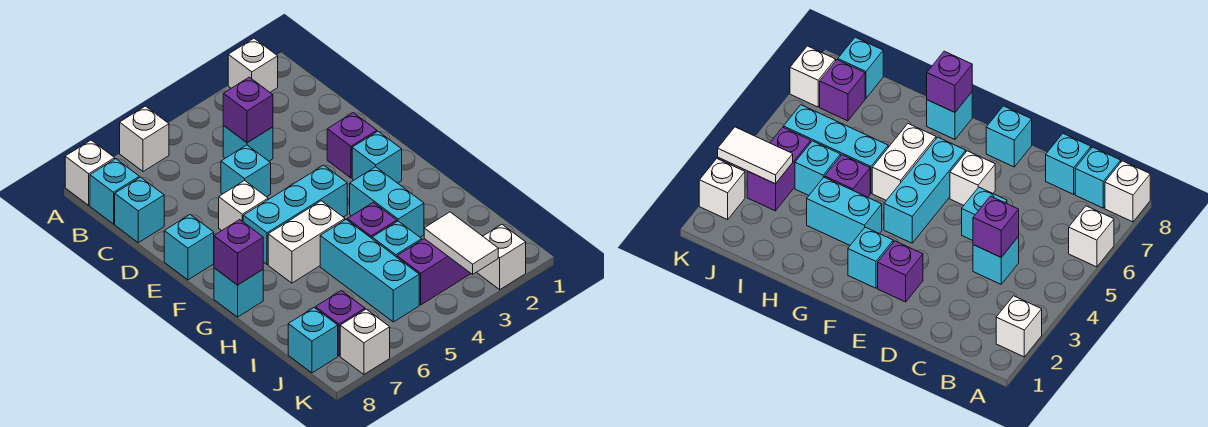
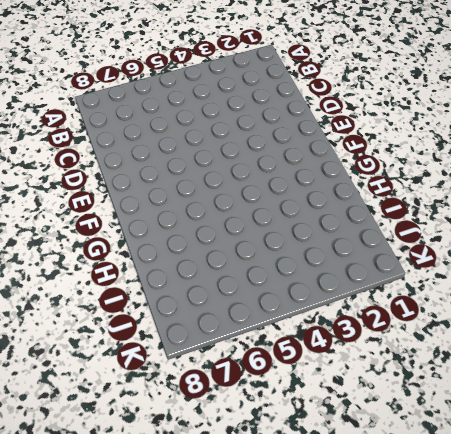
none -> white brick A2 level 1
none -> white brick A6 level 1
none -> white brick A8 level 1

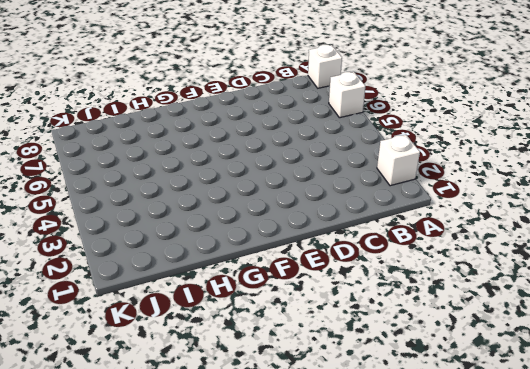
none -> cyan brick B8 level 1
none -> cyan brick C4 level 1
none -> cyan brick C8 level 1

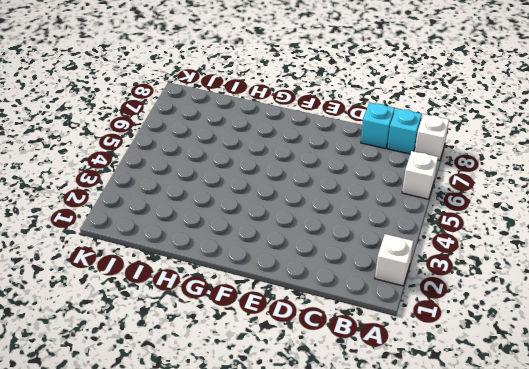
none -> cyan brick C4 level 1
none -> cyan brick D5 level 1
none -> purple brick E2 level 1

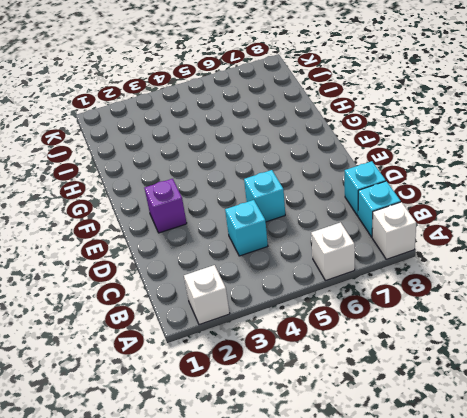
none -> white brick E6 level 1
none -> cyan brick E8 level 1
none -> cyan brick F2 level 1

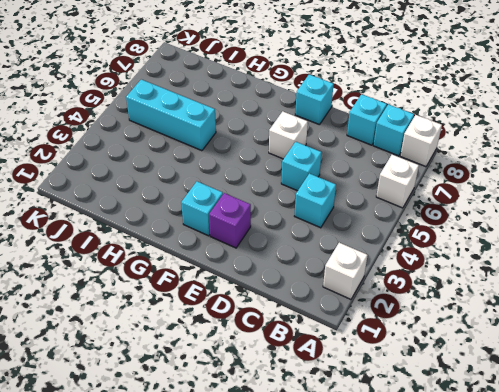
none -> cyan brick F4:F6 level 1
none -> cyan brick G3:H3 level 1
none -> white brick G5:G6 level 1

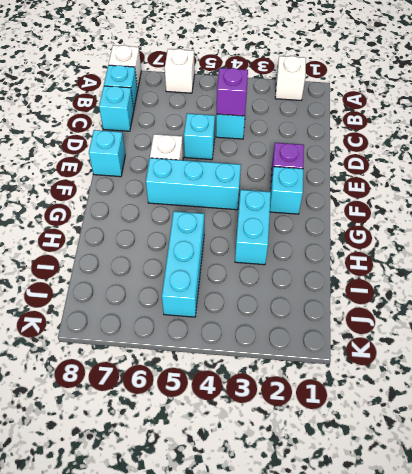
none -> white brick G5:G6 level 1
none -> cyan brick G8 level 1
none -> purple brick H4 level 1

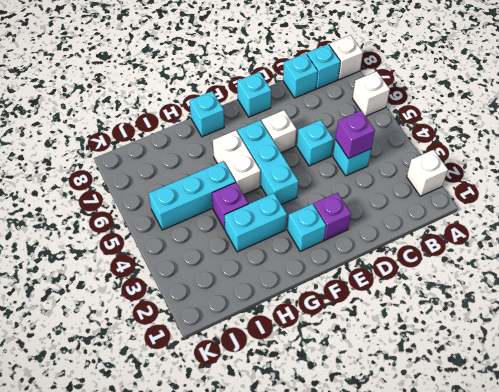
none -> cyan brick I4 level 1
none -> purple brick J3:J4 level 1
none -> purple brick J7 level 1

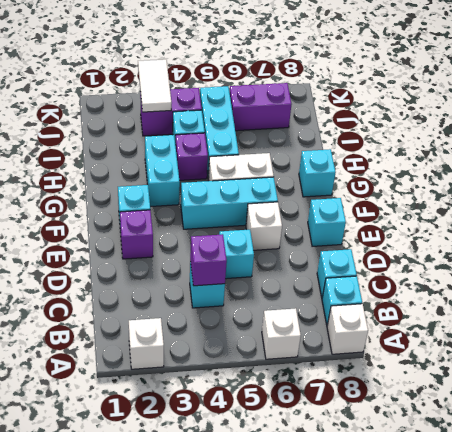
purple brick J6:J7 level 1 -> purple brick J7 level 1
none -> cyan brick J8 level 1
none -> white brick K2 level 1
none -> white brick K7 level 1

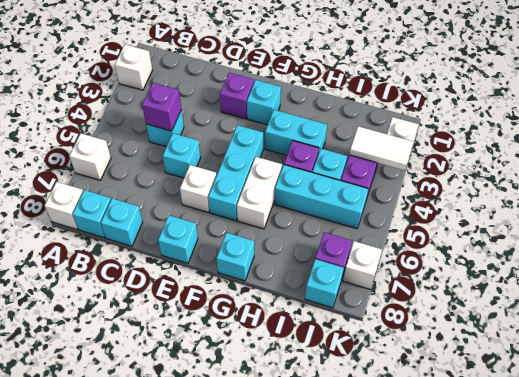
none -> purple brick G8 level 2

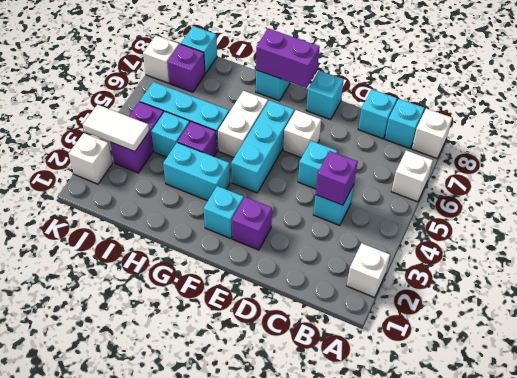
purple brick F8:G8 level 2 -> purple brick G8 level 2

